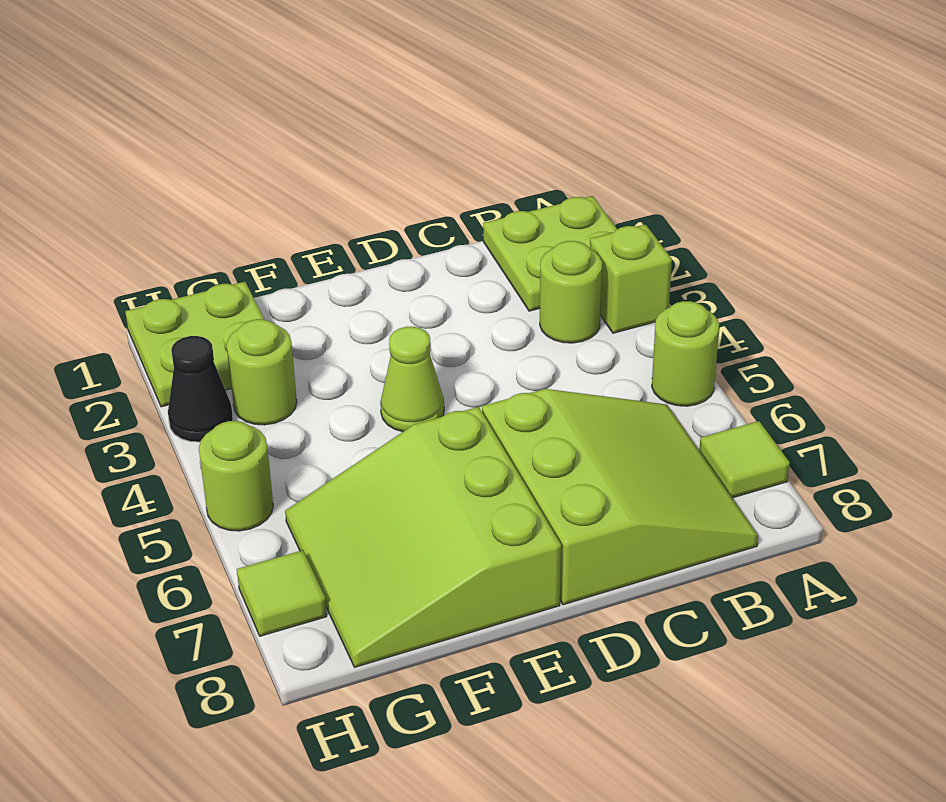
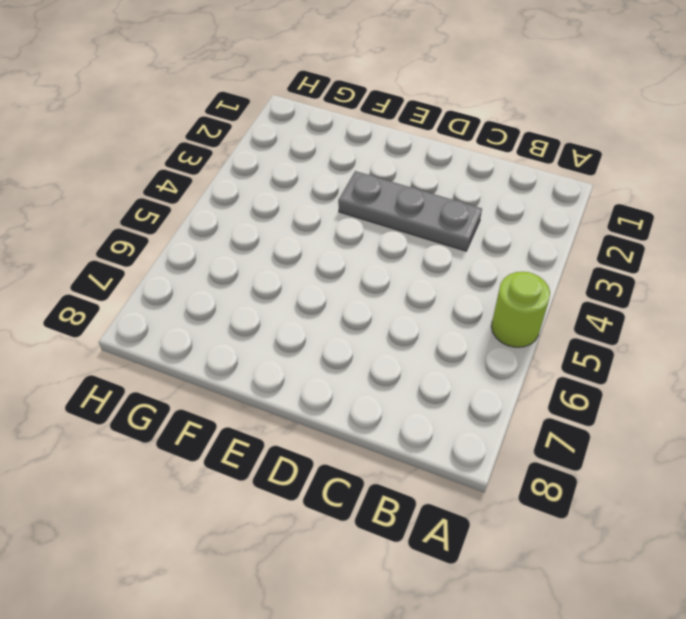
grey plate C3:E3 level 1 -> none
none -> lime plate A1:B2 level 1
none -> lime brick A3 level 1
none -> lime tile A7 level 1

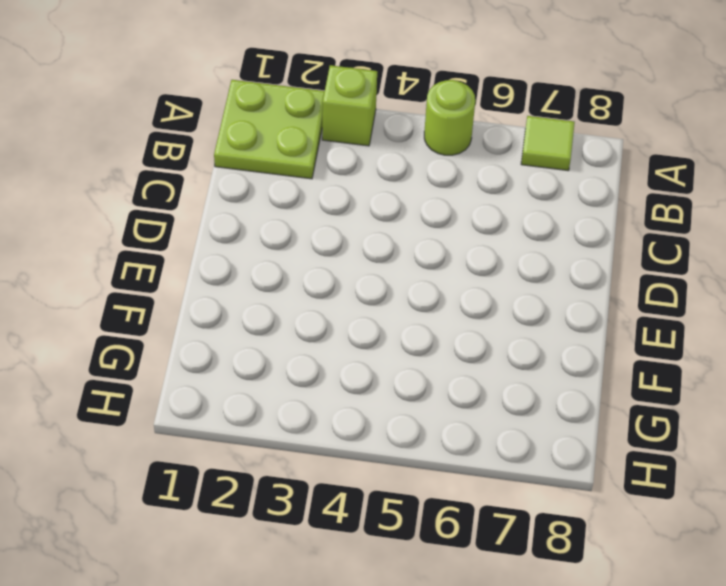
none -> lime round brick B3 level 1
none -> lime slope B6:D8 level 1 top D
none -> lime cone E4 level 1

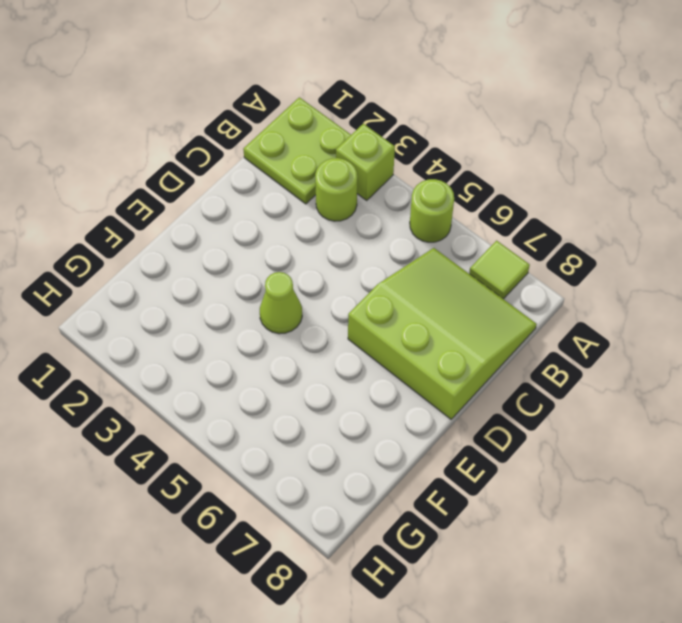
none -> lime slope E6:G8 level 1 top E
none -> lime plate G1:H2 level 1
none -> lime round brick G3 level 1

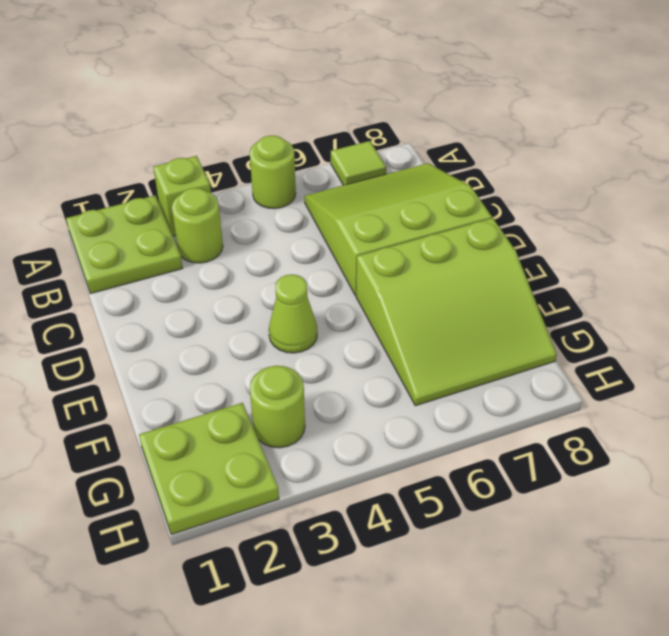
none -> black cone H3 level 1
none -> lime round brick H5 level 1
none -> lime tile H7 level 1

